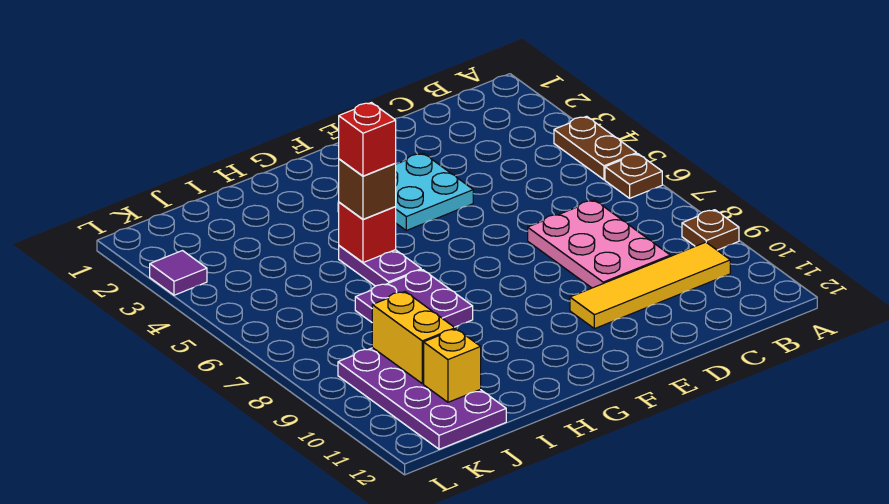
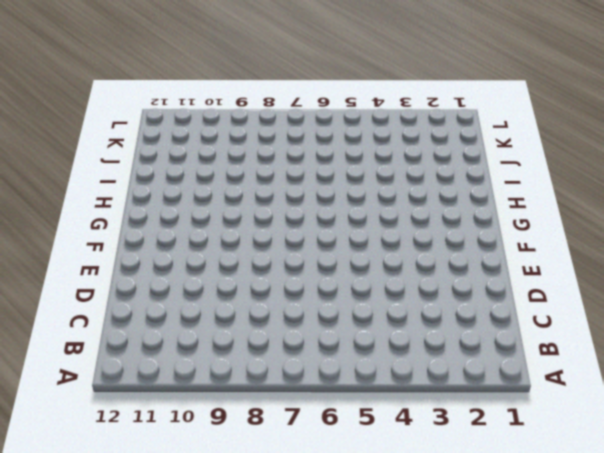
none -> brown plate A4:A5 level 1
none -> brown plate A6 level 1
none -> brown plate A9 level 1

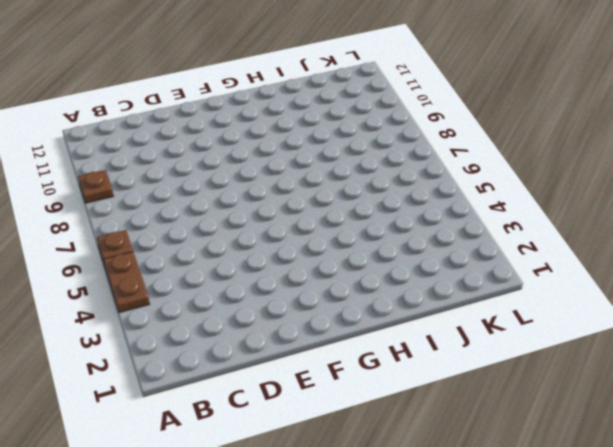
none -> yellow tile B10:E10 level 1
none -> pink plate C7:D9 level 1
none -> cyan plate E3:F4 level 1

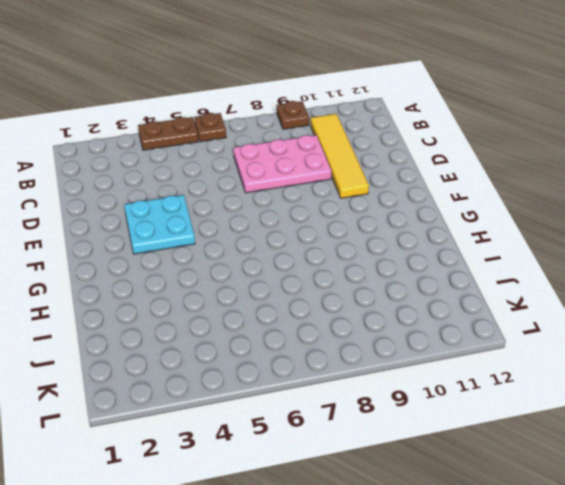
none -> purple plate H5:H6 level 1
none -> purple plate H7:I8 level 1
none -> purple plate J9:K12 level 1

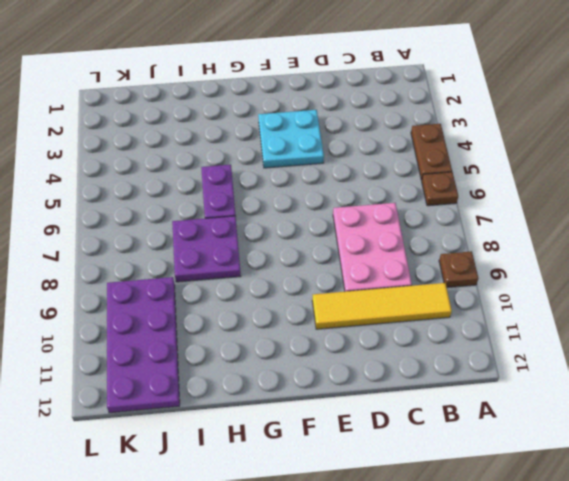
none -> purple tile L3 level 1
none -> red brick H5 level 2
none -> yellow brick J9:J10 level 2

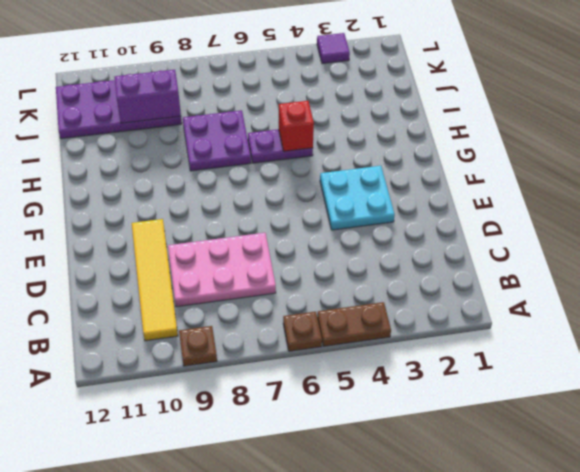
purple brick J9:J10 level 2 -> yellow brick J9:J10 level 2
none -> yellow brick J11 level 2
none -> brown brick H5 level 3
none -> red brick H5 level 4

